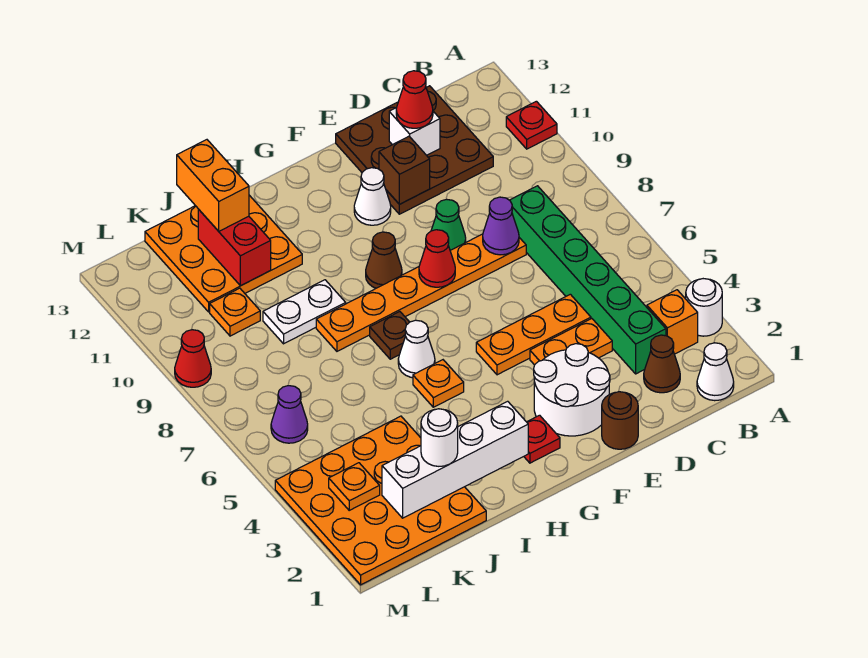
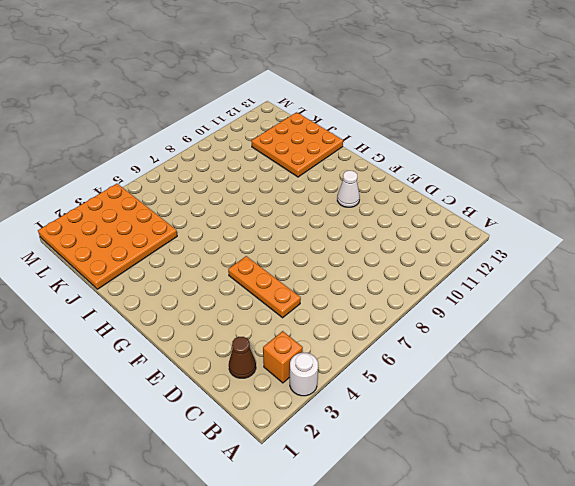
none -> red plate A11 level 1
none -> white cone B1 level 1
none -> green brick C3:C8 level 1
none -> brown plate C11:E13 level 1

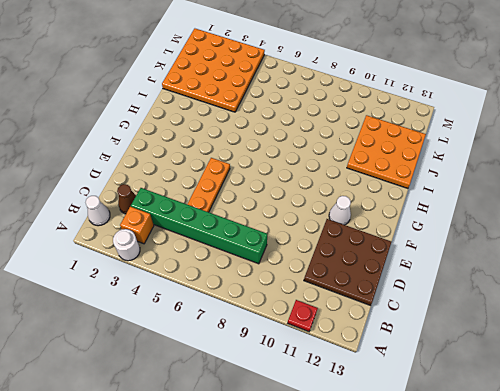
none -> orange plate D4:E4 level 1
none -> orange plate D8:I8 level 1
none -> brown round brick E1 level 1
none -> white round brick E2:F3 level 1

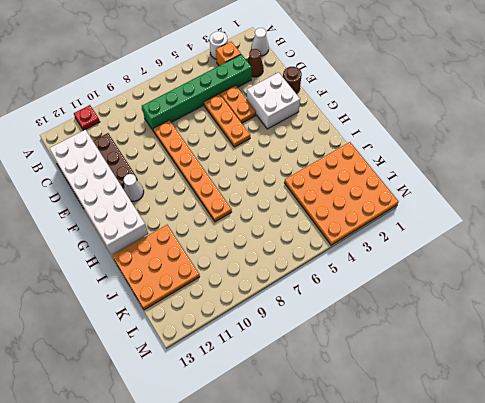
white brick C12:H13 level 2 -> white brick D12 level 2
white brick E2:F3 level 1 -> white round brick E2:F3 level 1
none -> green cone E9 level 1
none -> red plate G2 level 1
none -> brown cone G9 level 1
none -> orange plate H5 level 1

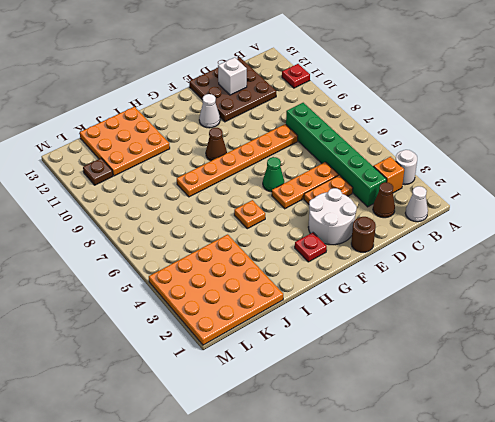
green cone F6 level 1 -> green cone E9 level 1
brown plate L11 level 1 -> brown plate H7 level 1
none -> white cone H6 level 1
none -> white plate I9:J9 level 1
none -> orange plate K10 level 1
none -> purple cone L6 level 1

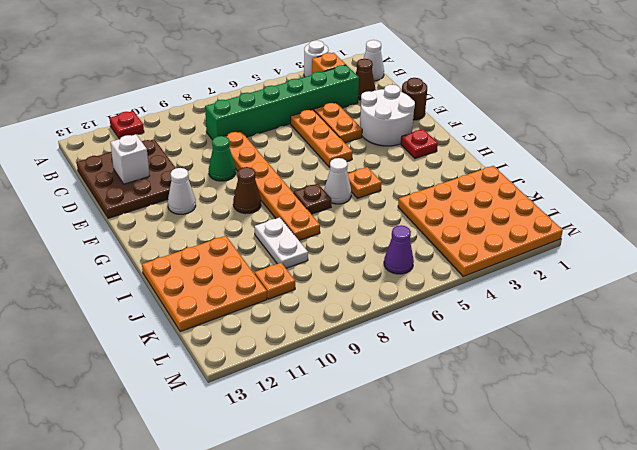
none -> red cone M9 level 1
none -> purple cone D8 level 2
none -> brown brick E11 level 2
none -> red cone F8 level 2

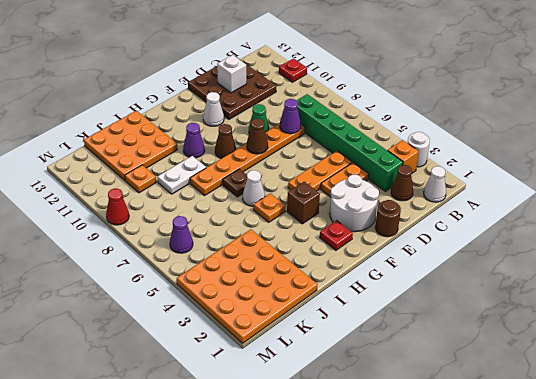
brown cone F8 level 2 -> red cone F8 level 2
brown brick G4 level 1 -> brown brick E11 level 2
purple cone H10 level 1 -> none
none -> white brick H2:K2 level 2
none -> red brick J11:J12 level 2
none -> orange plate L3 level 2
none -> red cone D12 level 3

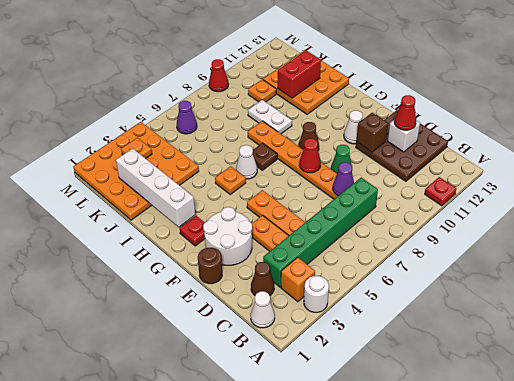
none -> white round brick J2 level 3
none -> orange brick J12:J13 level 3

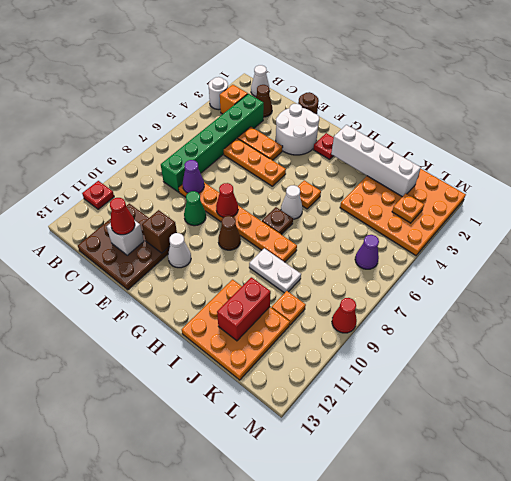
none -> white round brick J2 level 3
none -> orange brick J12:J13 level 3

